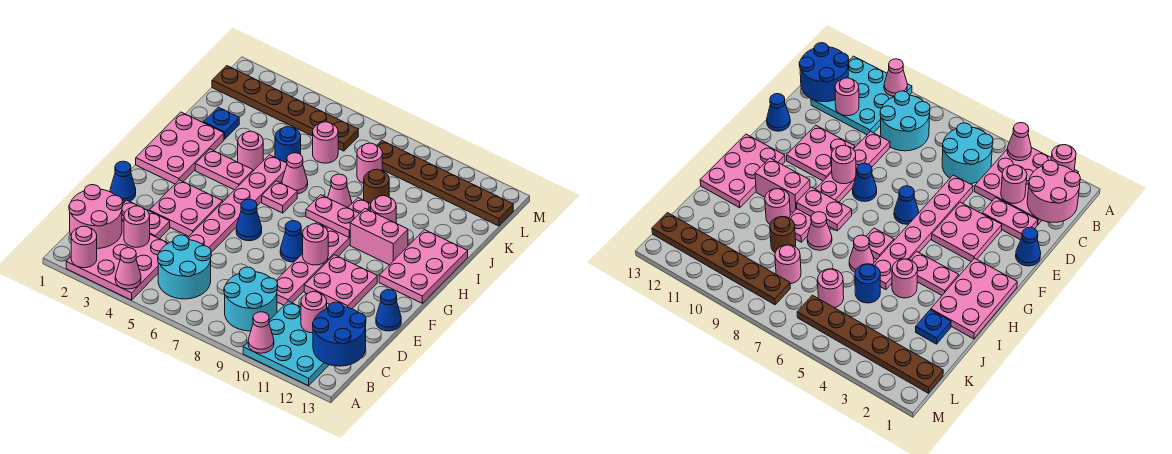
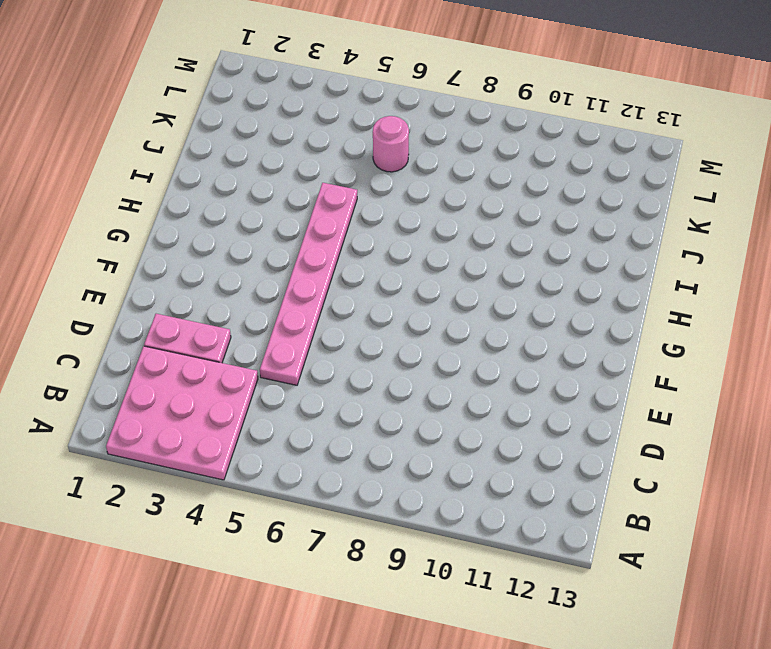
none -> cyan plate A10:C12 level 1
none -> cyan round brick B5:C6 level 1
none -> cyan round brick B8:C9 level 1
none -> pink plate D9:I9 level 1

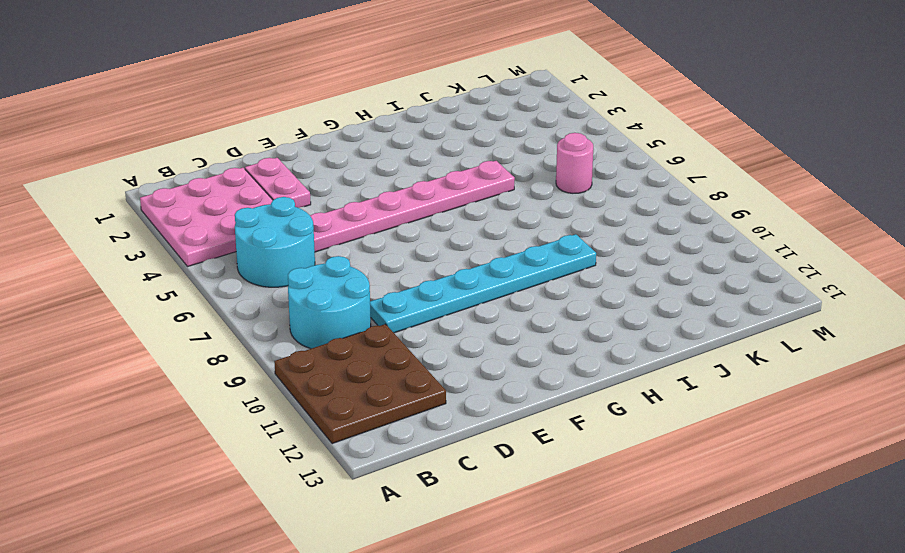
brown plate A10:C12 level 1 -> cyan plate A10:C12 level 1
cyan plate D9:I9 level 1 -> pink plate D9:I9 level 1
none -> blue cone E1 level 1
none -> pink plate E3:F4 level 1
none -> pink plate E10:F11 level 1
none -> blue cone E13 level 1

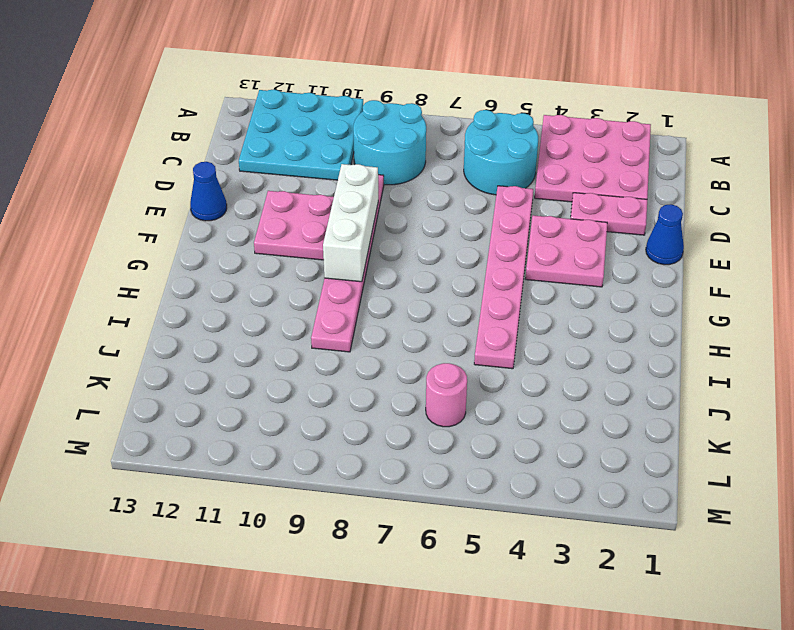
white brick E9:G9 level 2 -> pink round brick F9 level 2
none -> blue cone F6 level 1
none -> blue cone F8 level 1
none -> pink plate G1:I2 level 1
none -> pink plate G12:I13 level 1

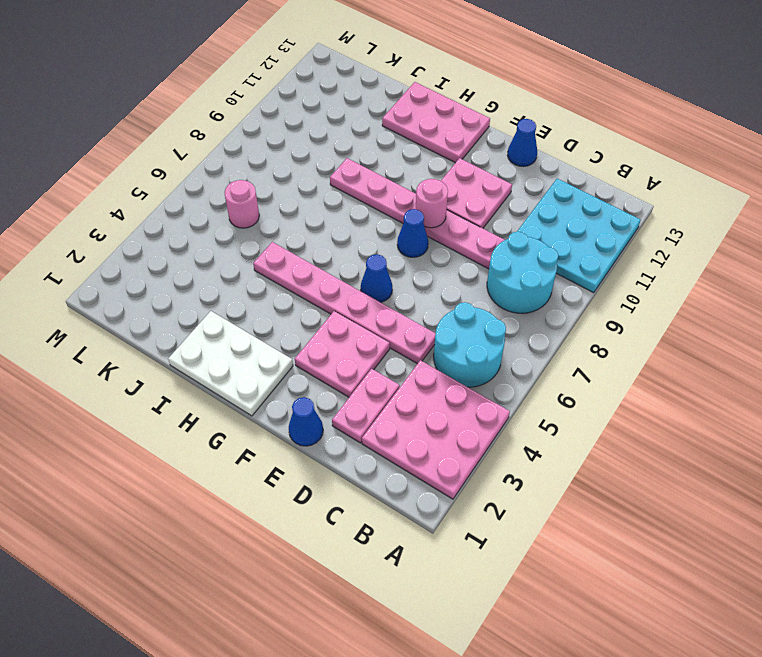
white plate G1:I2 level 1 -> pink plate G1:I2 level 1
none -> pink plate H3:H4 level 1
none -> pink plate H6 level 1
none -> pink brick H10:H11 level 1
none -> pink round brick I4 level 1

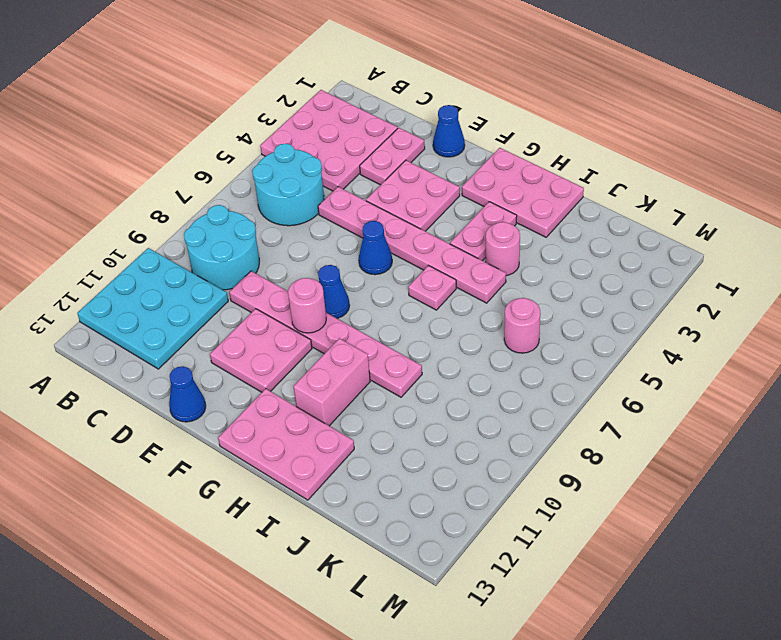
none -> pink cone I6 level 1
none -> pink cone I8 level 1
none -> pink round brick I10 level 1
none -> blue plate J2 level 1

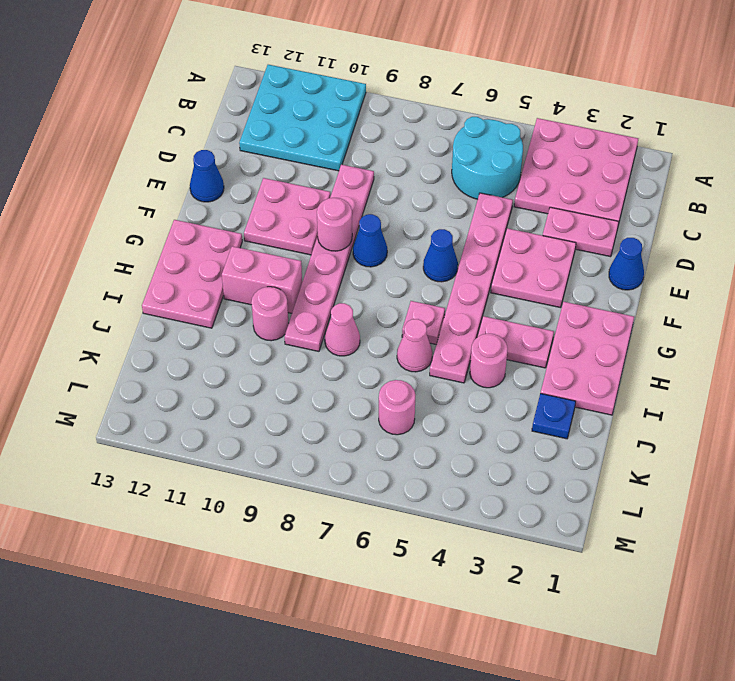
none -> cyan round brick B8:C9 level 1
none -> blue round brick J5 level 1
none -> brown round brick J9 level 1
none -> pink round brick K8 level 1

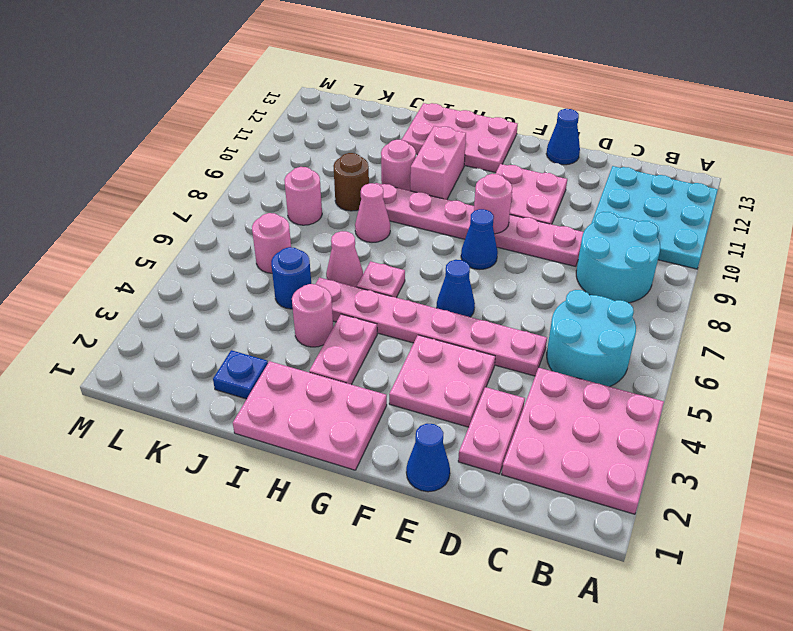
none -> brown plate L1:L6 level 1
none -> brown plate L8:L13 level 1
none -> pink round brick A2 level 2
none -> pink cone A4 level 2

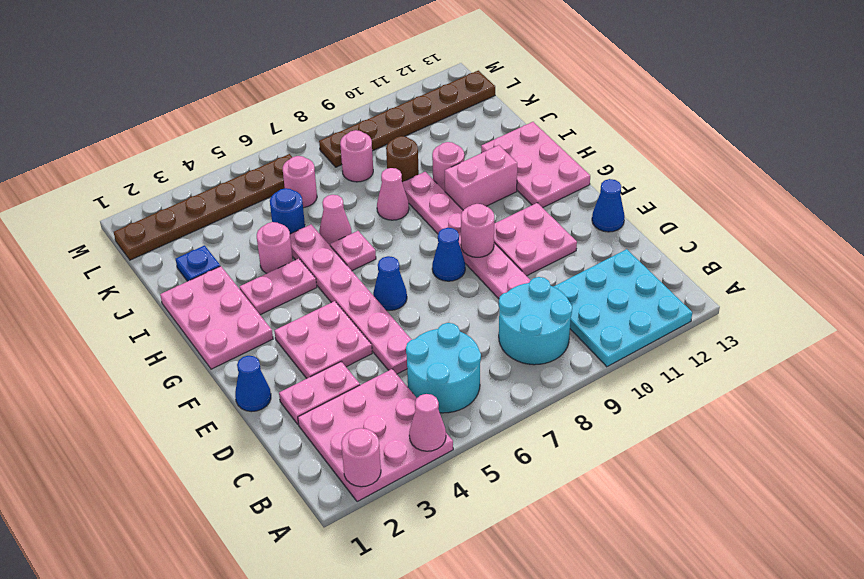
none -> pink cone A10 level 2
none -> pink round brick B1:C2 level 2
none -> blue round brick B12:C13 level 2
none -> pink round brick C3 level 2

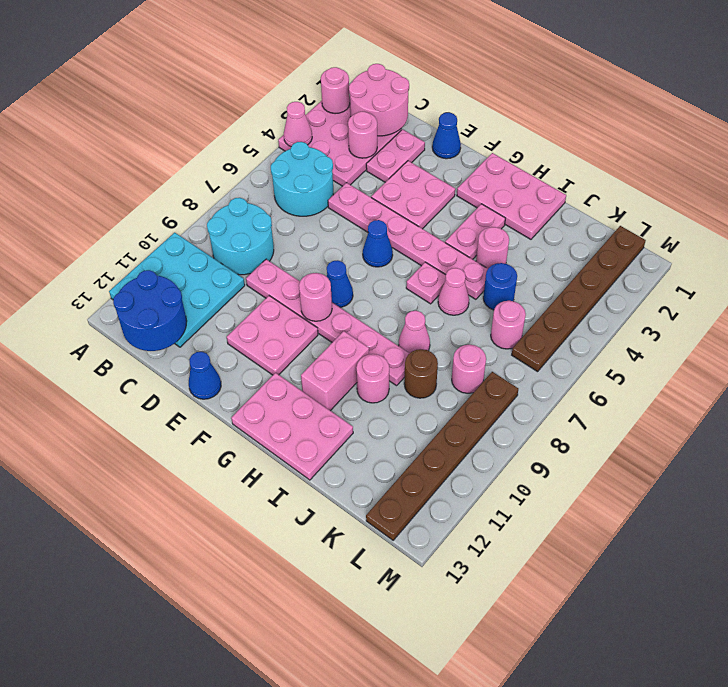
none -> blue plate J2 level 1
none -> pink cone A10 level 2
none -> pink round brick C11 level 2
none -> pink plate H8:H9 level 2

